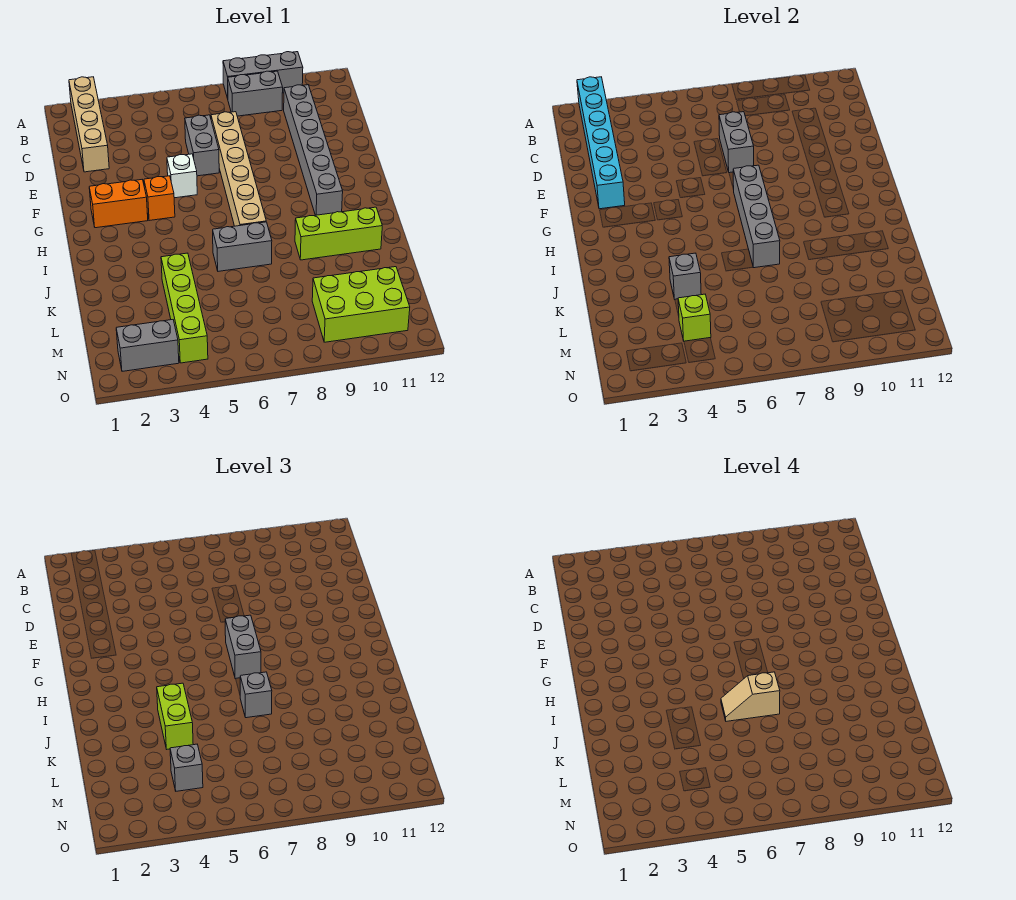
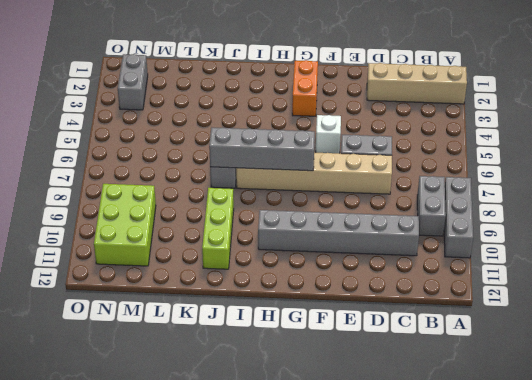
none -> orange brick G4 level 1
none -> lime brick K4:N4 level 1
none -> cyan brick A2:F2 level 2

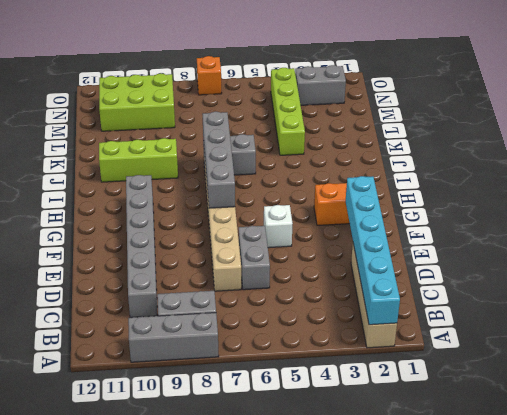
orange brick O7 level 1 -> orange brick G4 level 1
none -> grey brick D7:E7 level 2
none -> grey brick K4 level 2
none -> lime brick M4 level 2

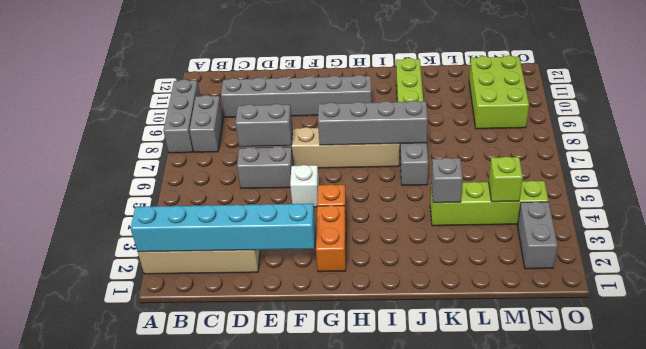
none -> grey brick G7:H7 level 3
none -> lime brick J4:K4 level 3
none -> grey brick J7 level 3

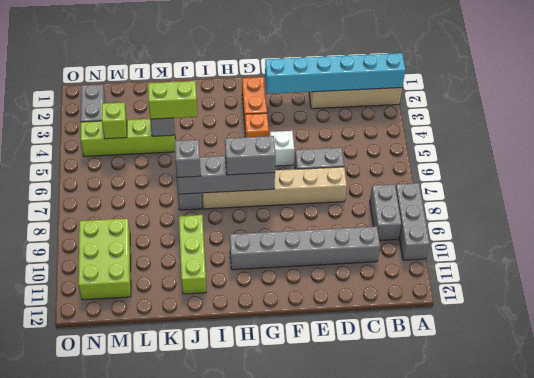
none -> grey brick D7:E7 level 2
none -> grey brick M4 level 3
none -> tan slope J6:J7 level 4 top 7

